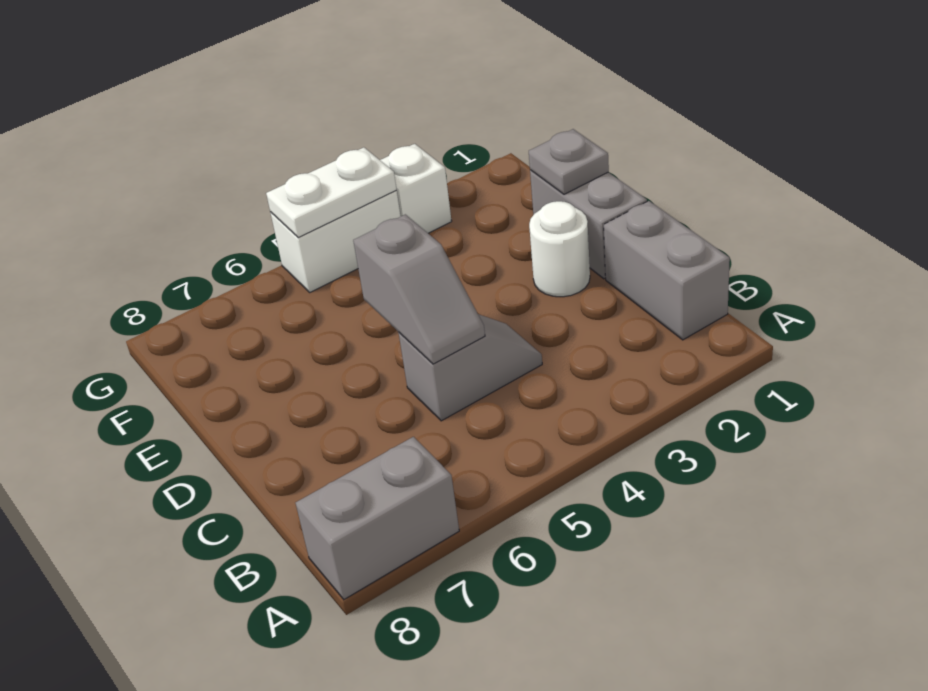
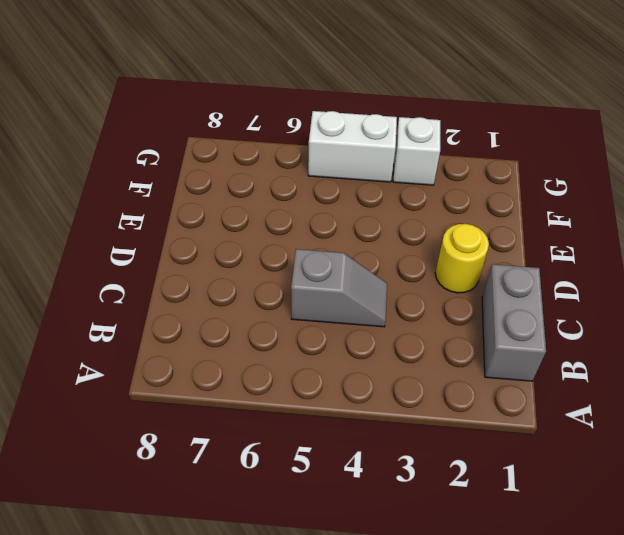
yellow round brick D2 level 1 -> white round brick D2 level 1
none -> grey brick A7:A8 level 1
none -> grey brick D1:E1 level 1

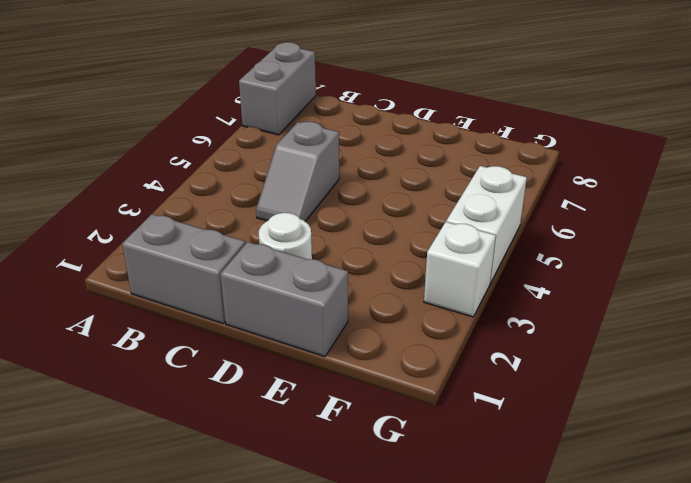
none -> grey slope C5:D5 level 2 top D
none -> grey plate E1 level 2

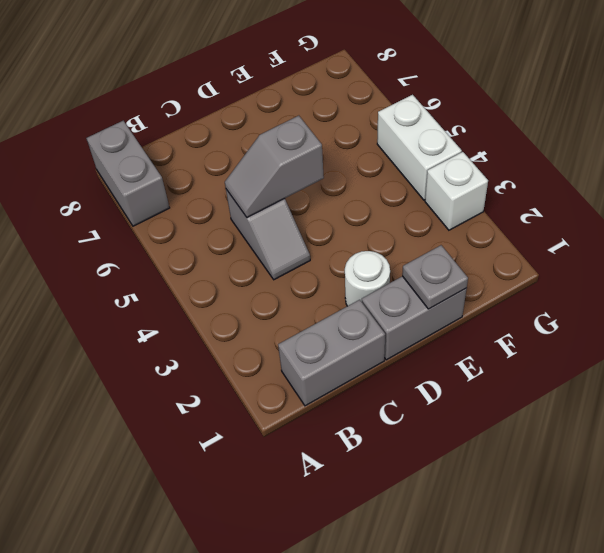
none -> white plate G4:G5 level 2

